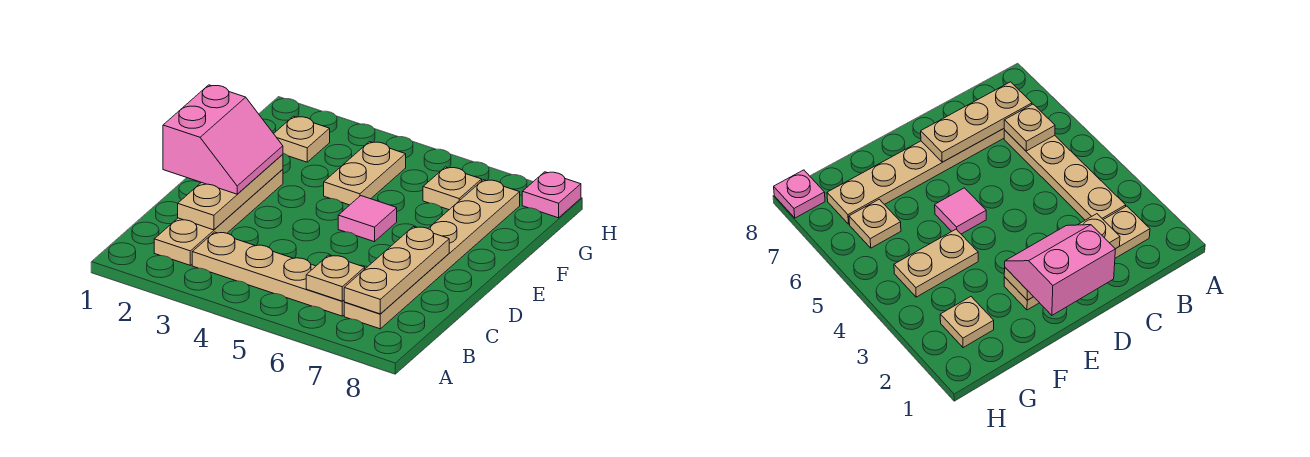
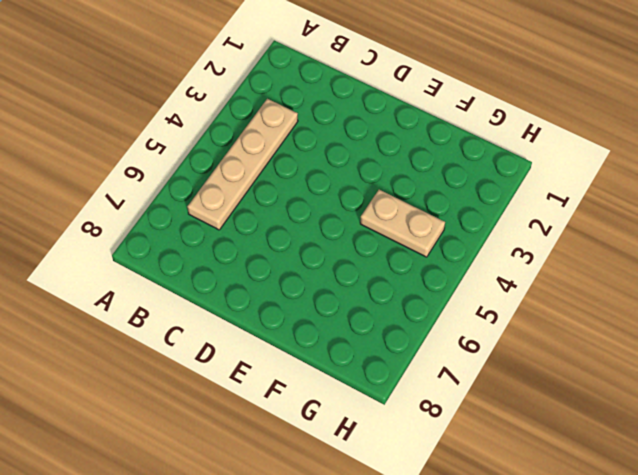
none -> tan plate B2:E2 level 1
none -> tan plate B7:G7 level 1
none -> pink tile E5 level 1

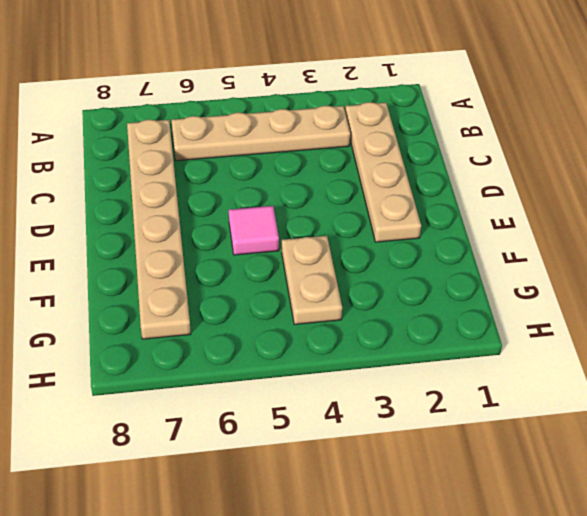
none -> tan plate G2 level 1
none -> tan plate G6 level 1
none -> pink plate H8 level 1

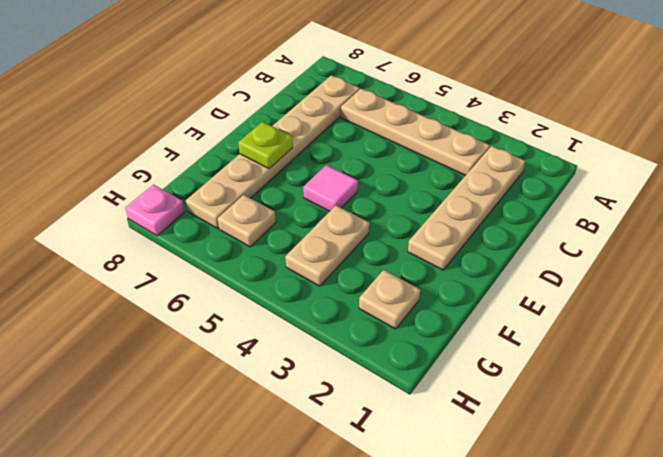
lime plate E7 level 2 -> none
none -> tan plate B6 level 2
none -> tan plate B7:D7 level 2
none -> tan plate C2:E2 level 2

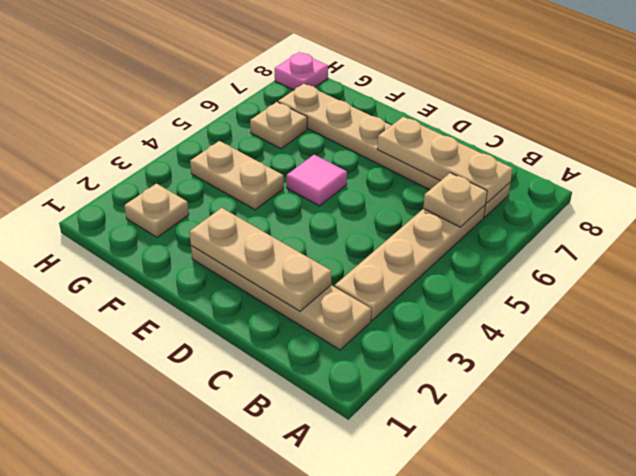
none -> pink slope D1:E2 level 3 top 1

